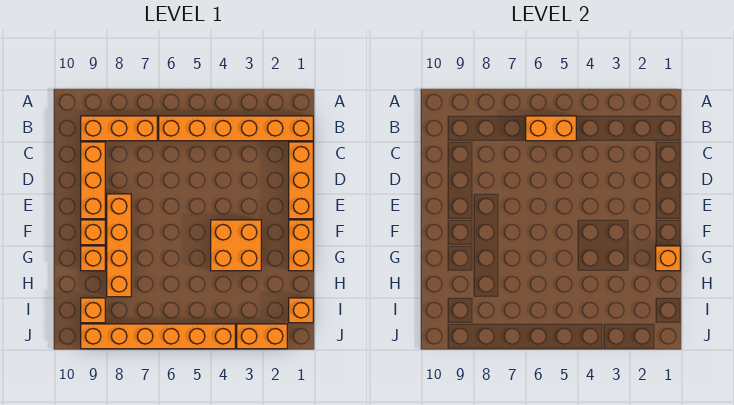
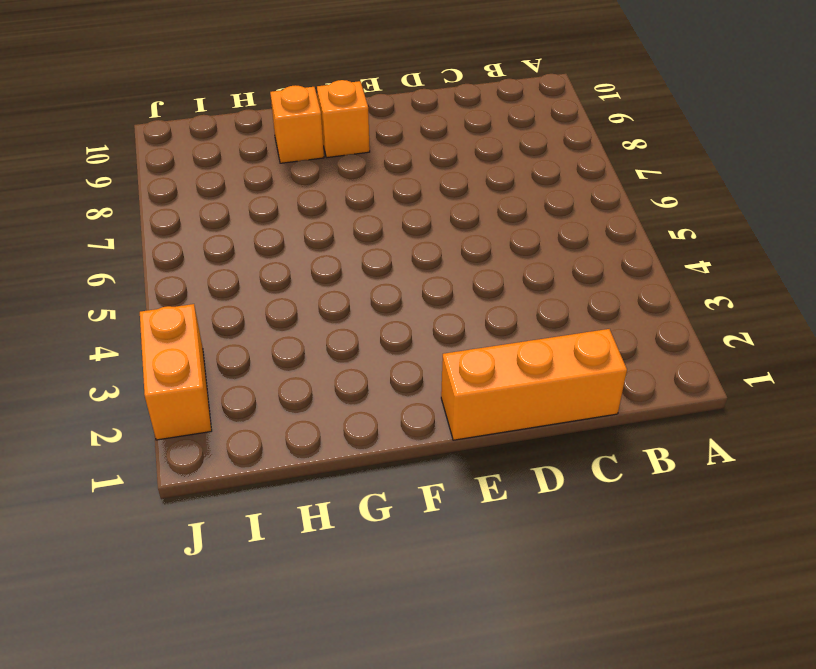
none -> orange brick B1:B6 level 1
none -> orange brick B7:B9 level 1
none -> orange brick C9:E9 level 1

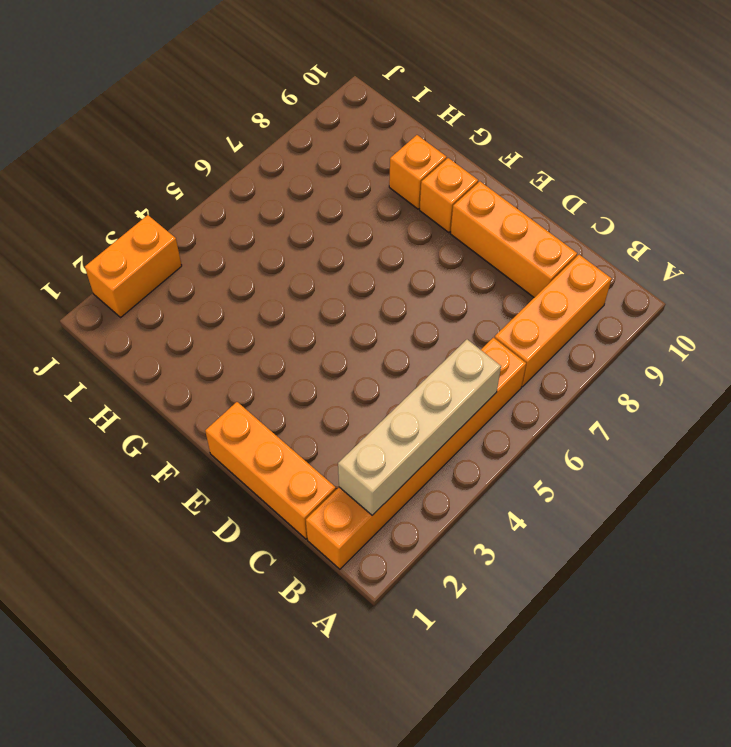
tan brick B2:B5 level 2 -> orange brick B5:B6 level 2
none -> orange brick E8:H8 level 1
none -> orange brick F1:G1 level 1
none -> orange brick F3:G4 level 1

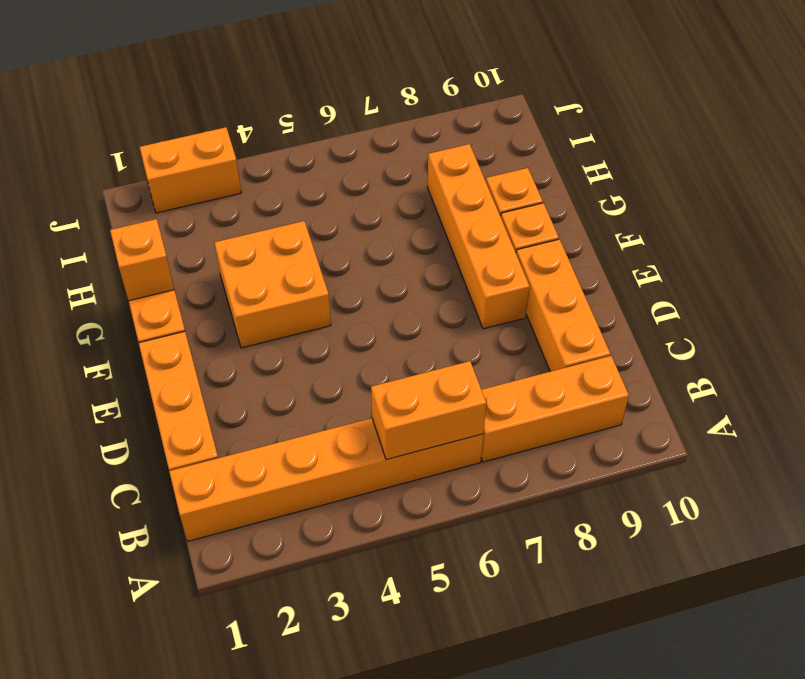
none -> orange brick I1 level 1
none -> orange brick I9 level 1
none -> orange brick J4:J9 level 1

